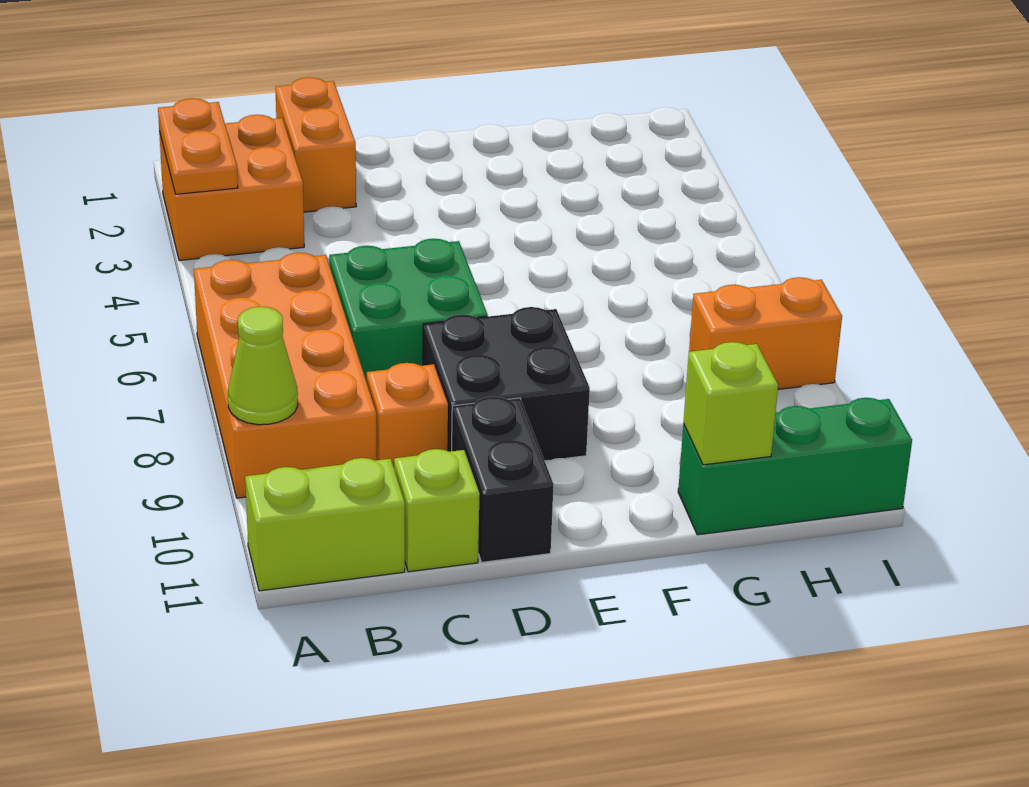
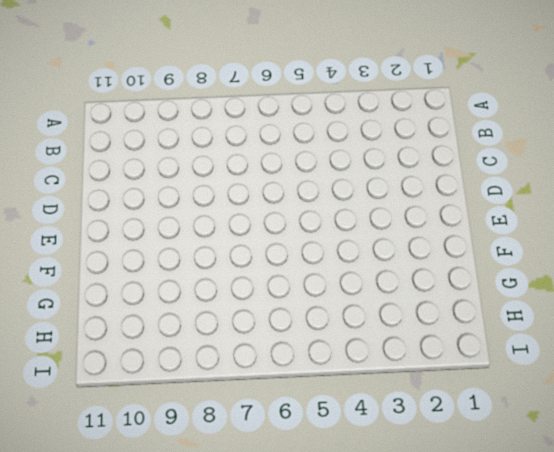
none -> orange brick A2:B3 level 1
none -> orange brick A6:B9 level 1
none -> lime brick A11:B11 level 1

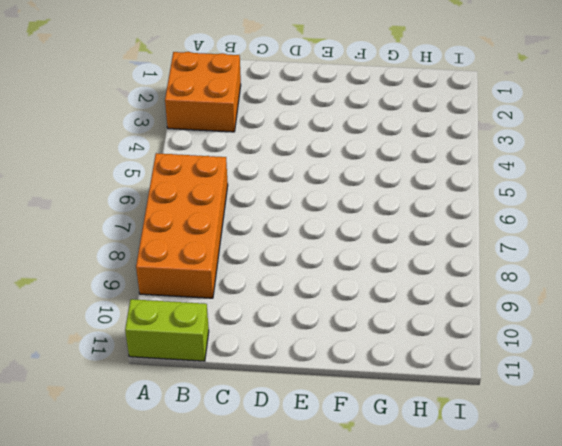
none -> orange brick C1:C2 level 1
none -> green brick C6:D7 level 1
none -> orange brick C9 level 1

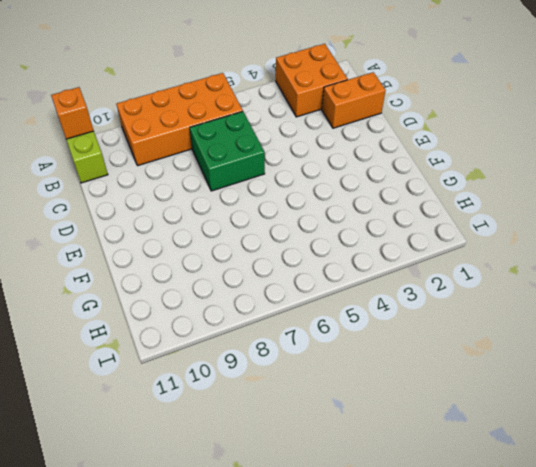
orange brick A11 level 2 -> orange brick C9 level 1
none -> lime brick C11 level 1
none -> black brick D8:E9 level 1
none -> black brick D10:D11 level 1

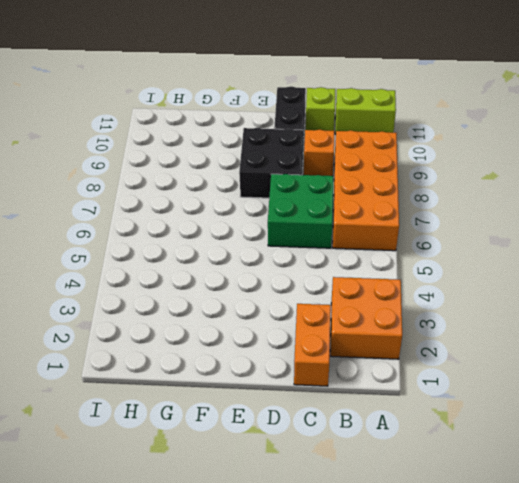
none -> green brick G11:I11 level 1
none -> orange brick H8:I8 level 1
none -> orange plate A2:A3 level 2

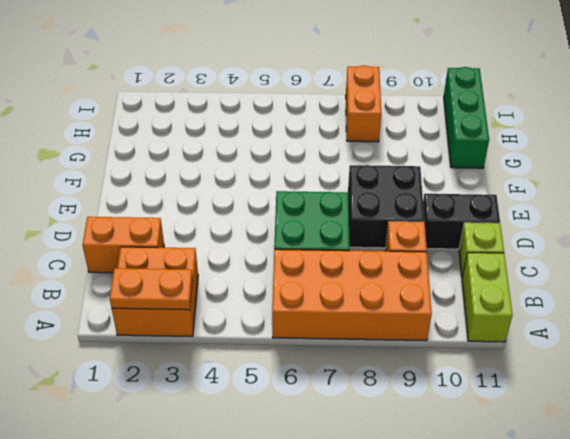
none -> lime cone A9 level 2
none -> lime brick G11 level 2

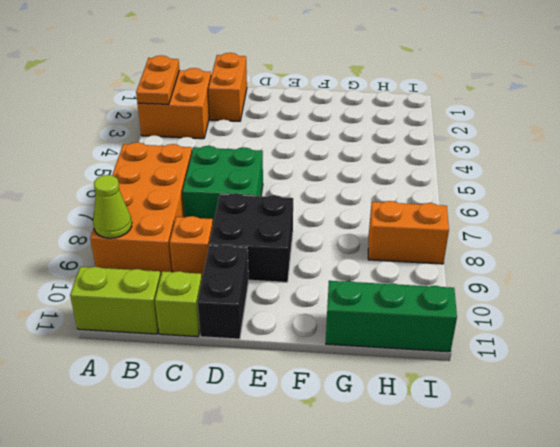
none -> lime brick G11 level 2

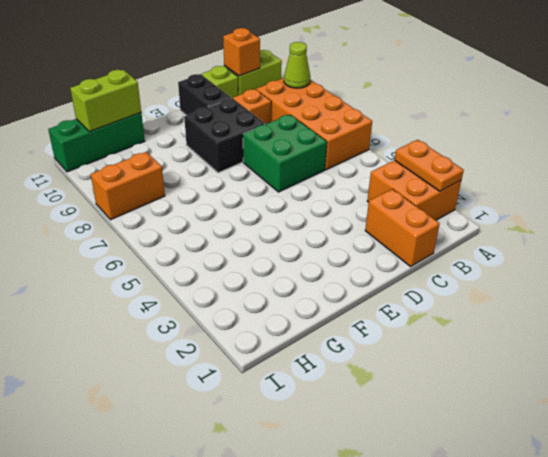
orange brick B11 level 2 -> none
lime brick G11:H11 level 2 -> lime brick G11 level 2

